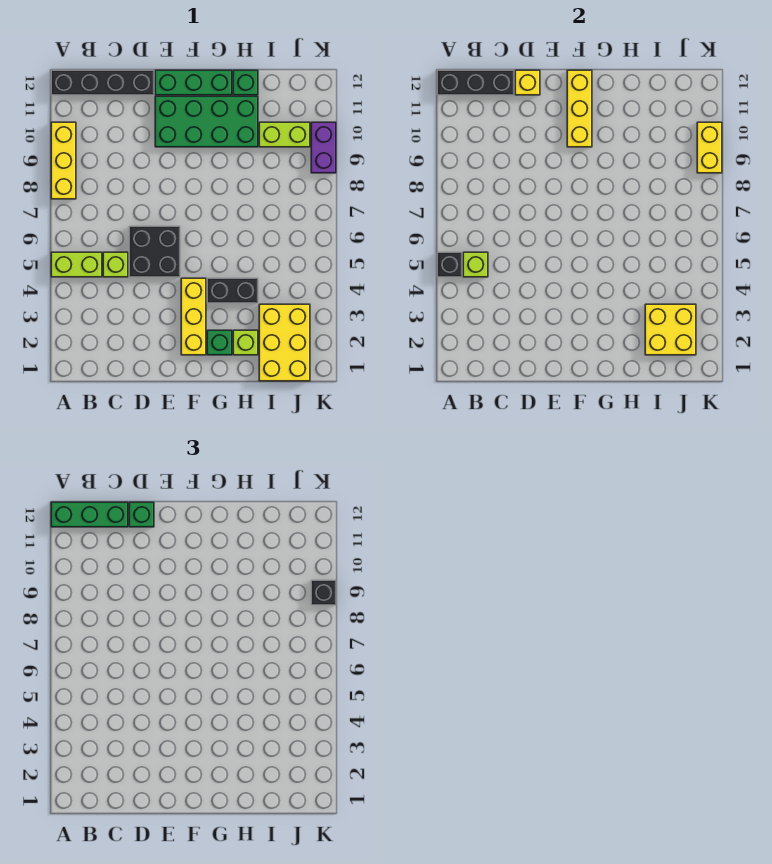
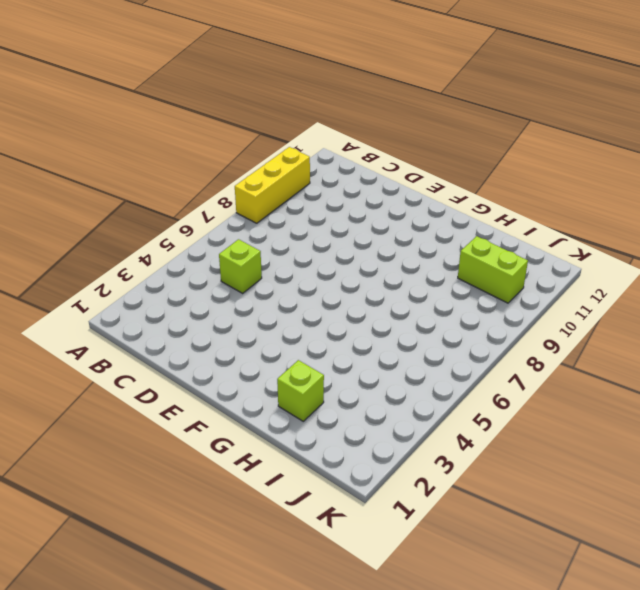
none -> lime brick A5:B5 level 1
none -> black brick A12:D12 level 1
none -> black brick D5:E6 level 1

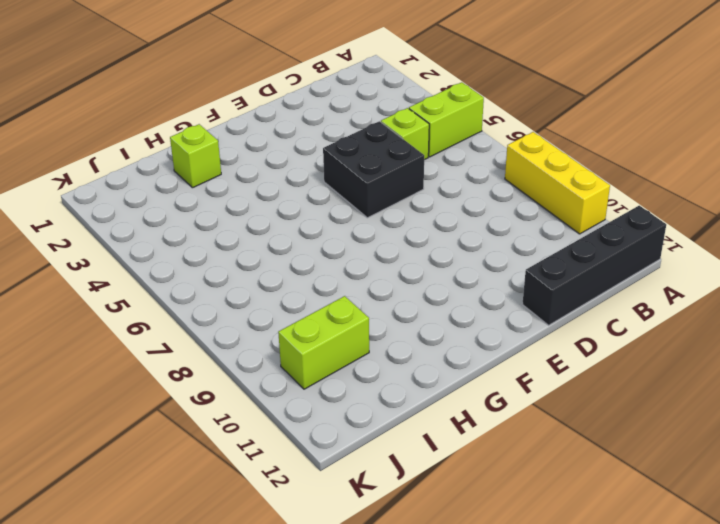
none -> green brick E10:H11 level 1
none -> green brick E12:G12 level 1
none -> yellow brick F2:F4 level 1

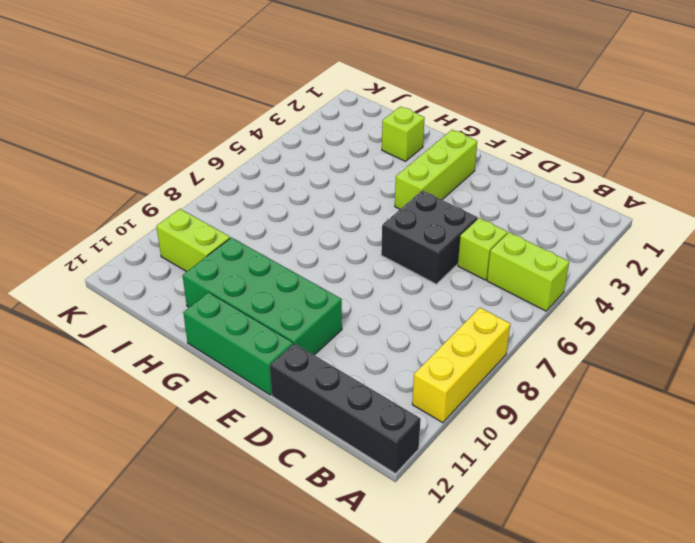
lime brick F2:F4 level 1 -> yellow brick F2:F4 level 1
none -> green brick G2 level 1
none -> black brick G4:H4 level 1
none -> green brick H12 level 1

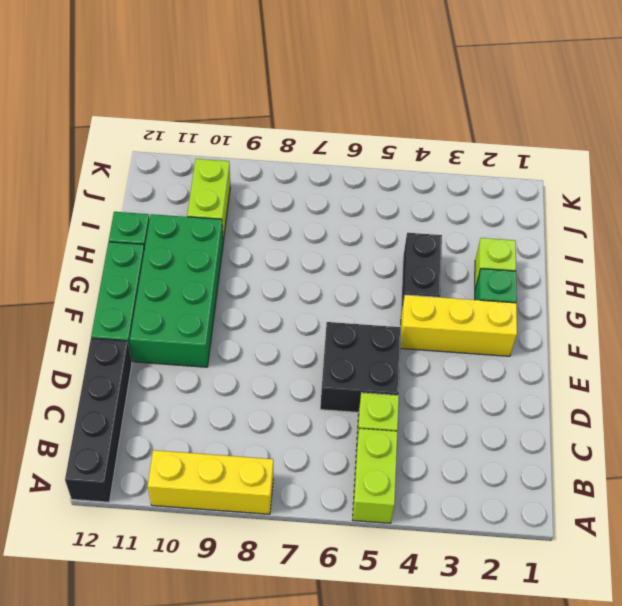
none -> yellow brick I1:J3 level 1
none -> purple brick K9:K10 level 1
none -> black brick A5 level 2

